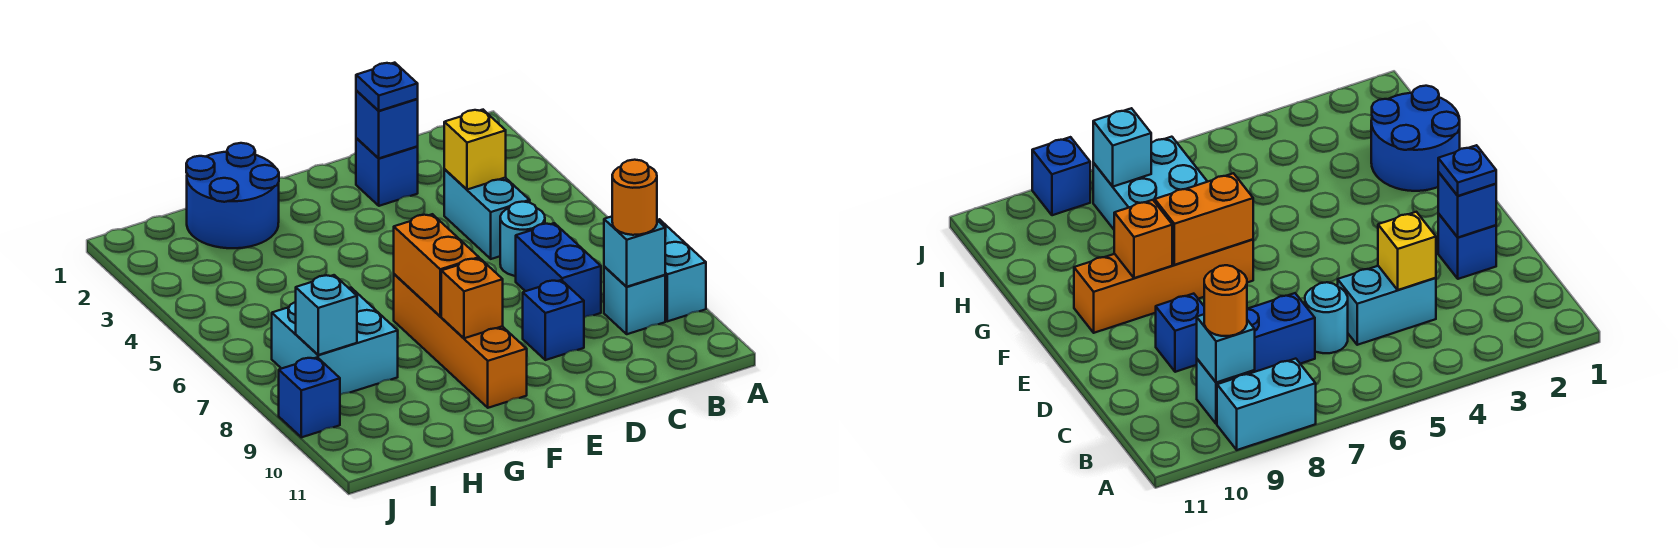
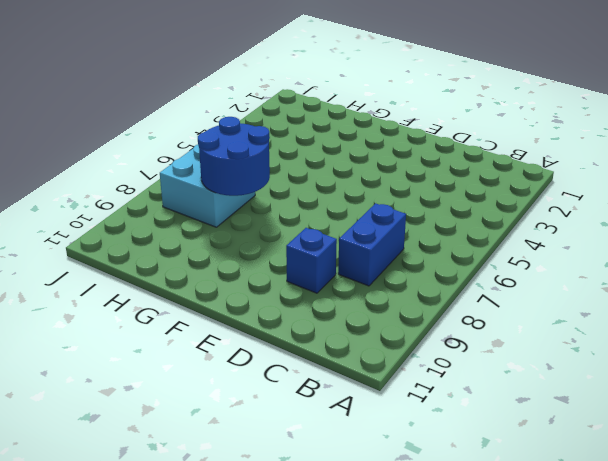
blue round brick G7:H8 level 2 -> blue round brick G1:H2 level 1
none -> cyan brick A8:A9 level 1
none -> cyan brick B9 level 1
none -> cyan brick C4:C5 level 1

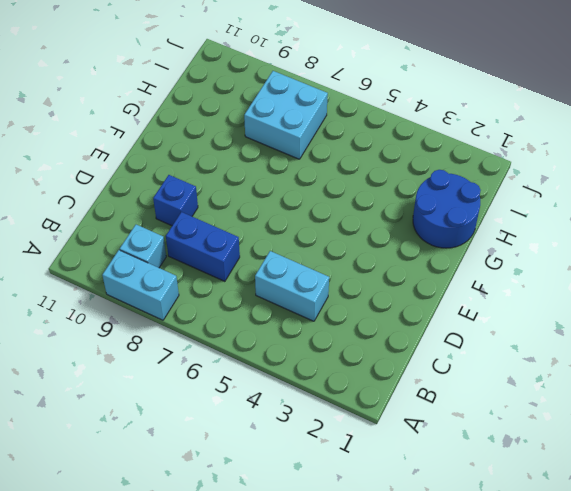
none -> cyan round brick C6 level 1
none -> blue brick D2 level 1
none -> orange brick F7:F10 level 1

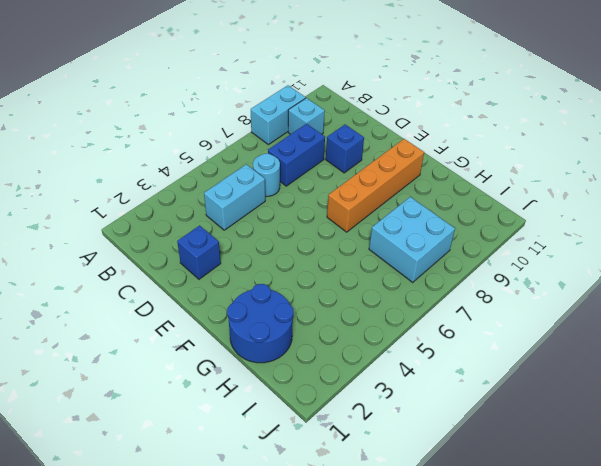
none -> blue brick J9 level 1
none -> cyan brick B9 level 2
none -> yellow brick C4 level 2

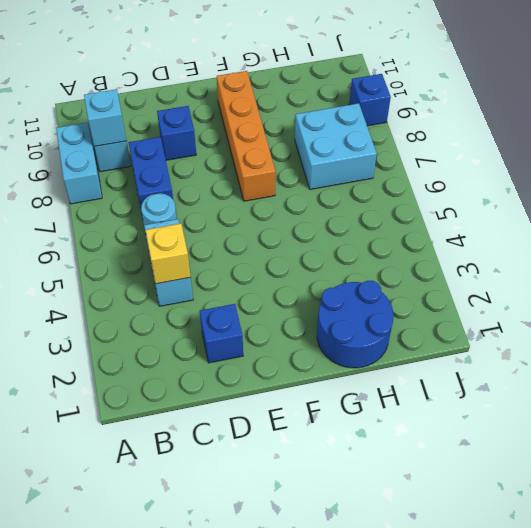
none -> blue brick D2 level 2
none -> orange brick F7:F8 level 2
none -> orange brick F9 level 2

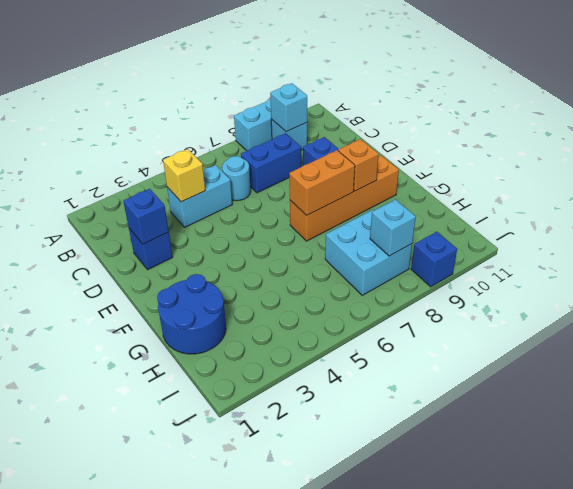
none -> orange round brick B9 level 3
none -> blue plate D2 level 3

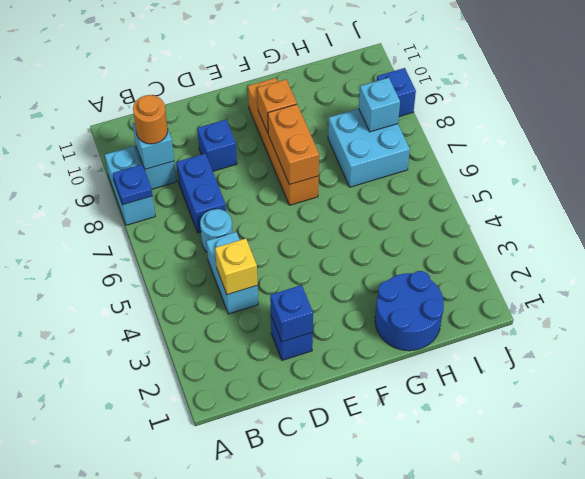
blue plate A8 level 2 -> blue plate D2 level 3

